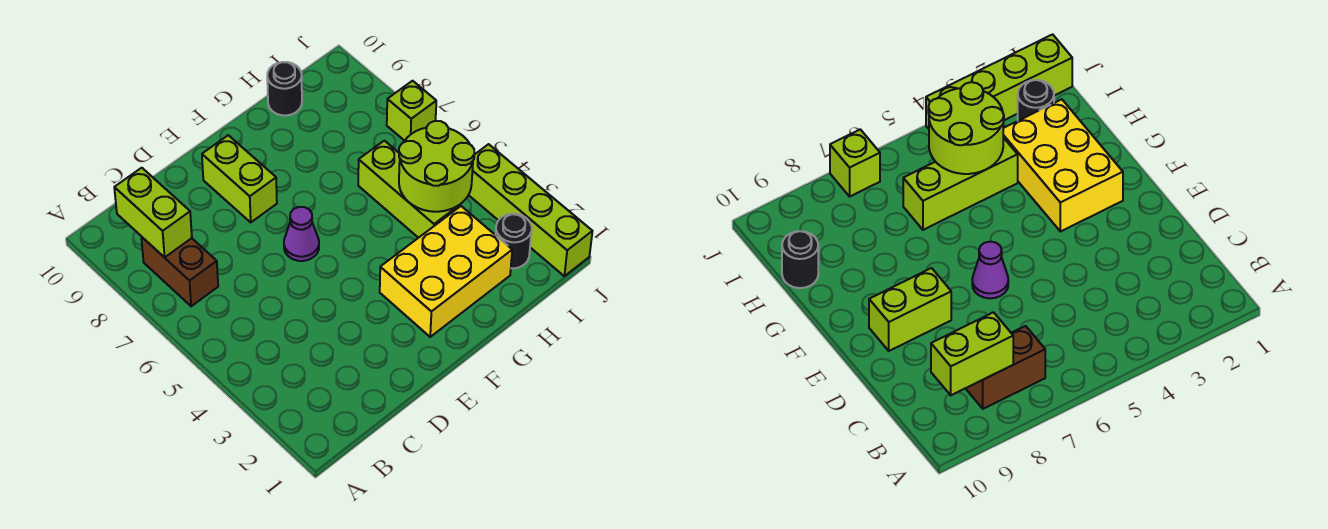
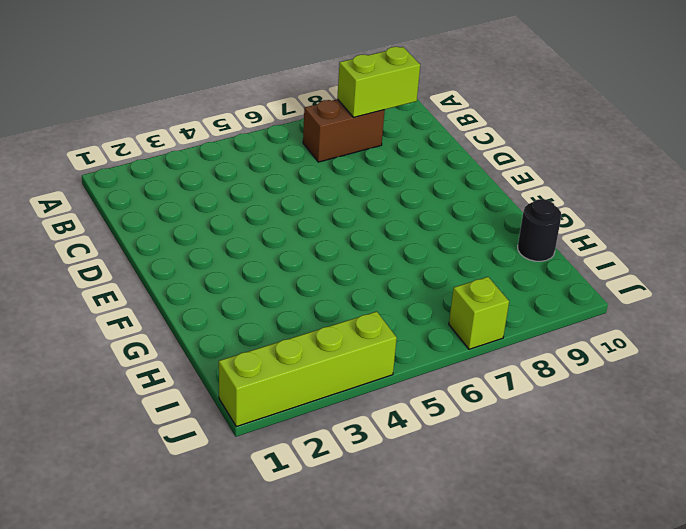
none -> purple cone E6 level 1
none -> lime brick E8:E9 level 1

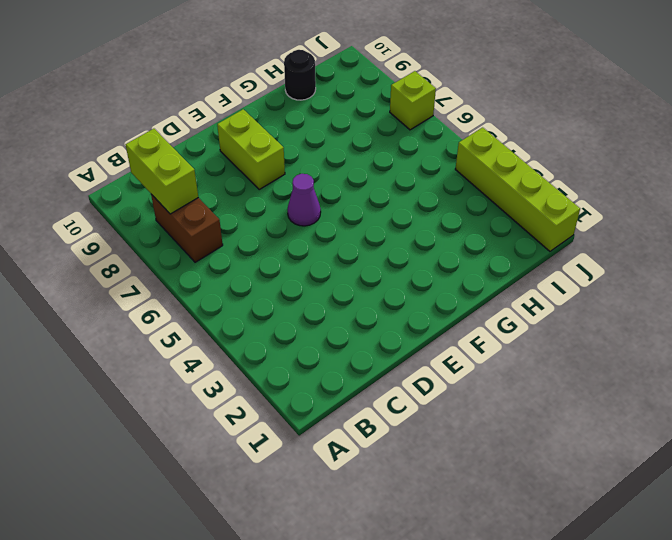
none -> yellow brick F2:H3 level 1
none -> lime brick H4:H6 level 1

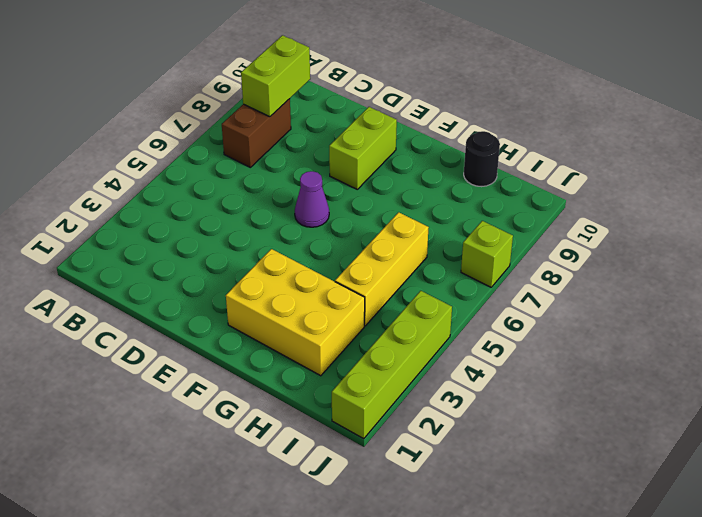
yellow brick H4:H6 level 1 -> lime brick H4:H6 level 1
none -> black round brick I2 level 1
none -> lime round brick H4:I5 level 2

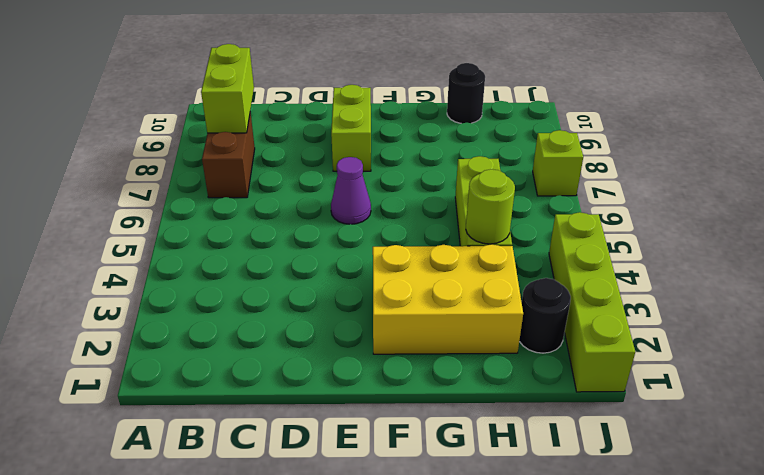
lime round brick H4 level 2 -> lime round brick H4:I5 level 2

